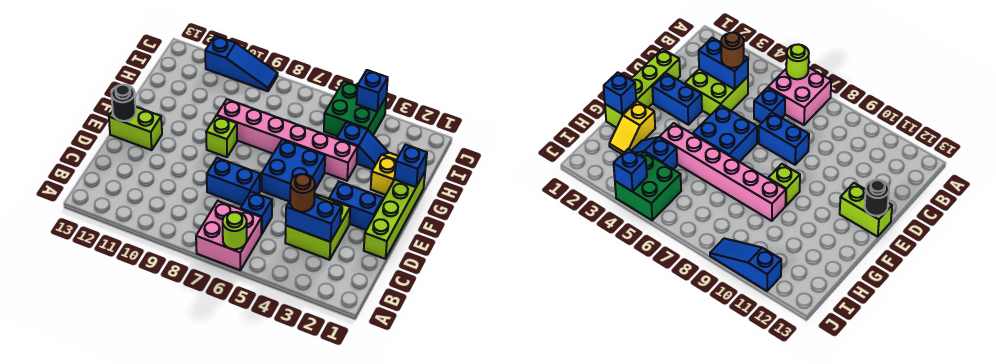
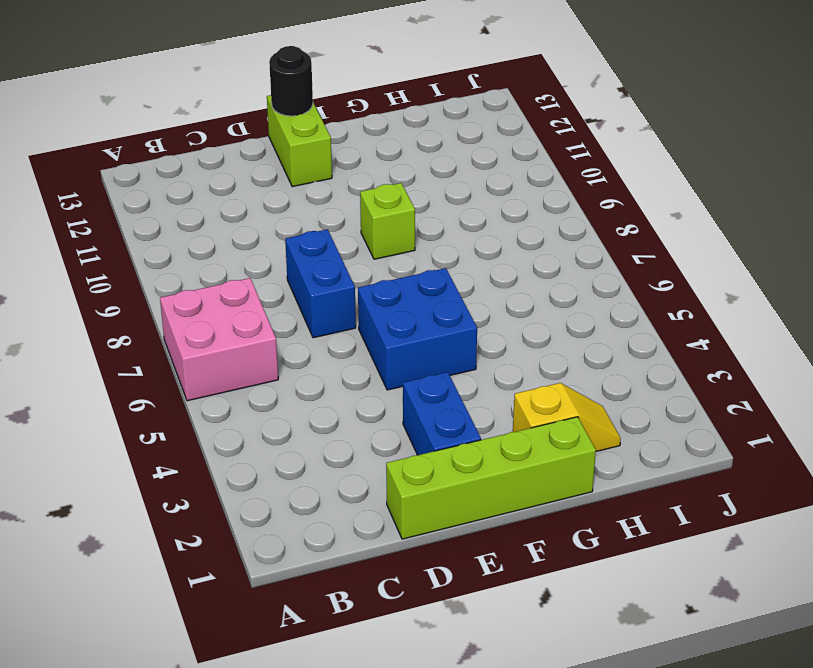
none -> lime brick C3:D4 level 1
none -> blue brick C6 level 1
none -> pink brick G4:G9 level 1

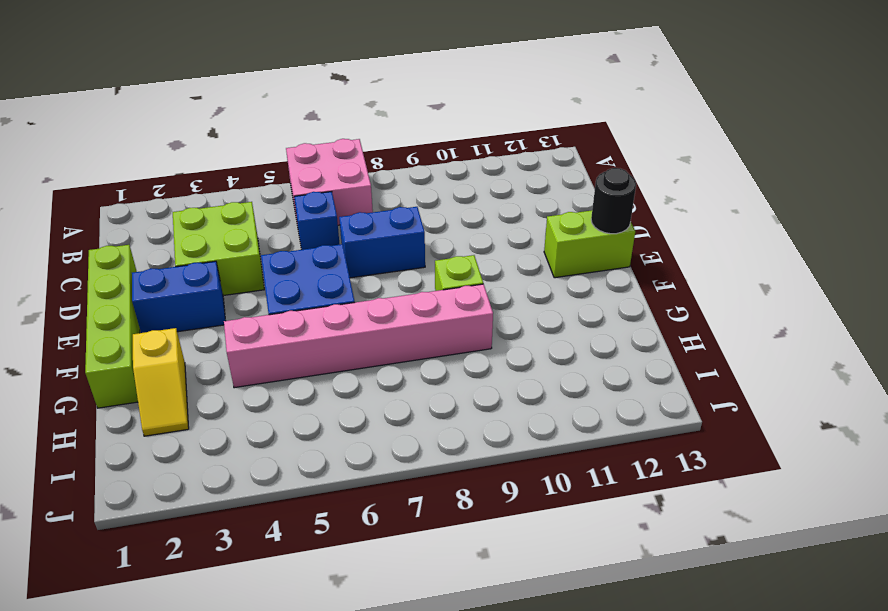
none -> blue slope H3:H4 level 1 top 4
none -> green brick I4:J5 level 1
none -> blue slope J9:J11 level 1 top 11

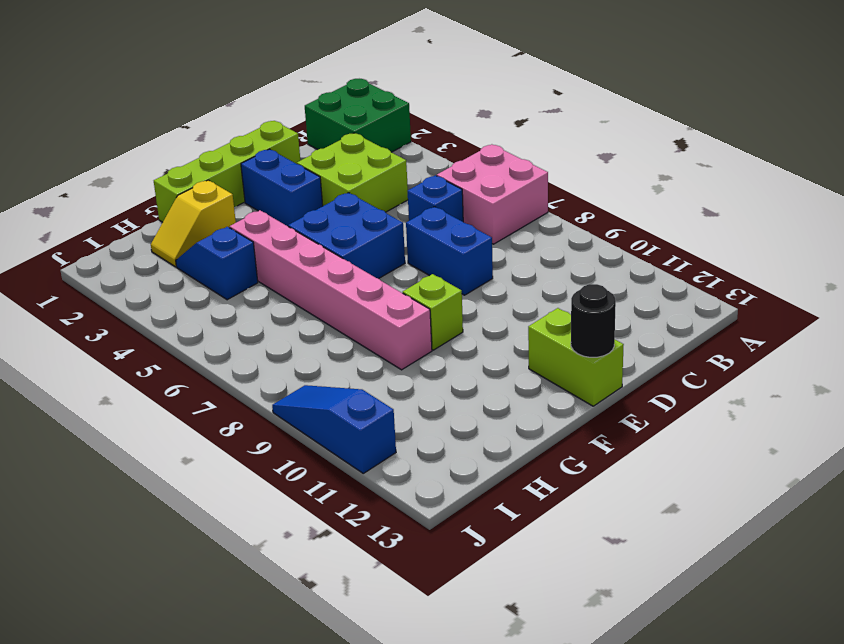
green brick A1:B2 level 1 -> green brick I4:J5 level 1
none -> lime round brick A6 level 2
none -> blue brick C3:C4 level 2
none -> blue brick G1 level 2

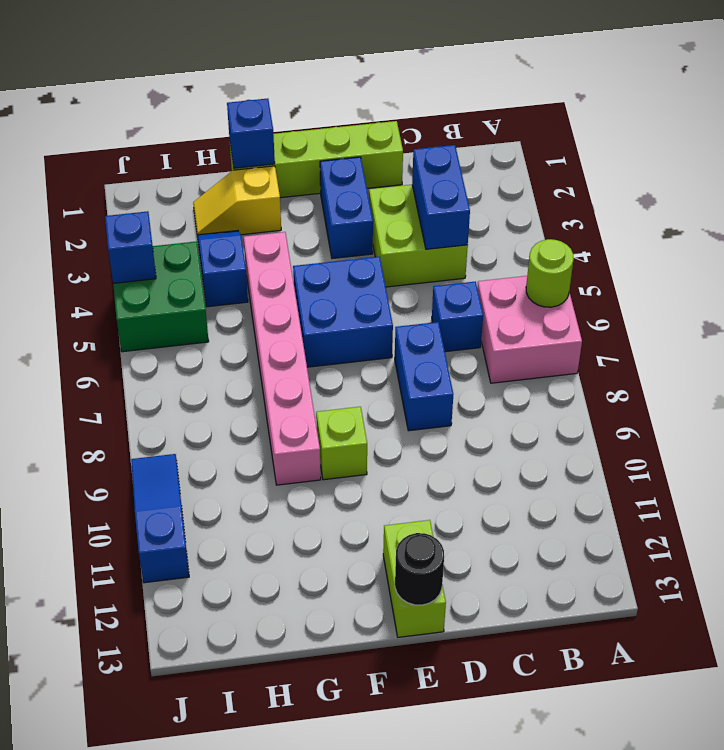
none -> brown round brick C4 level 3

